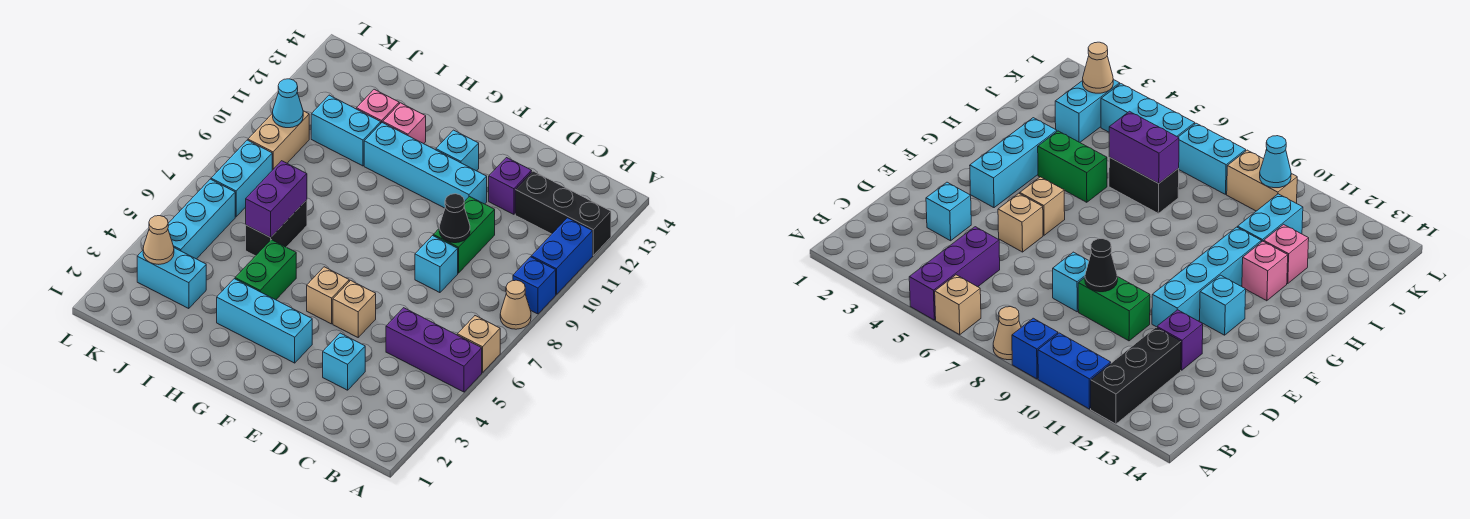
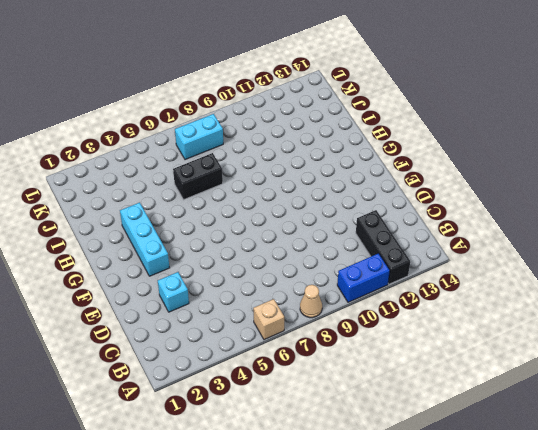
none -> purple brick A5:C5 level 1
none -> blue brick A9 level 1
none -> cyan brick D8 level 1

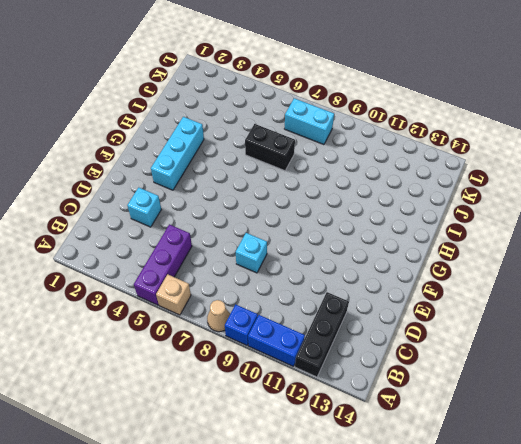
none -> green brick D9:D10 level 1
none -> purple brick D12 level 1
none -> tan brick E5 level 1

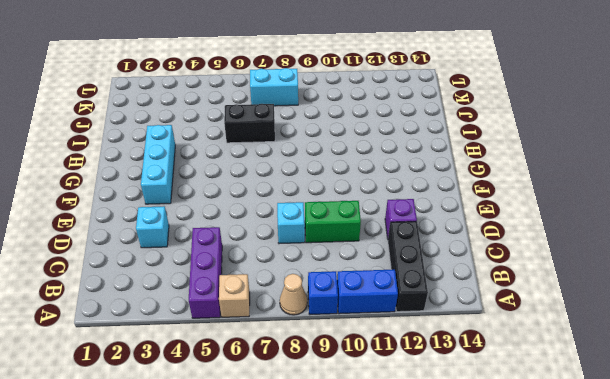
none -> tan brick E5 level 1
none -> cyan brick E11:H11 level 1
none -> tan brick F5 level 1

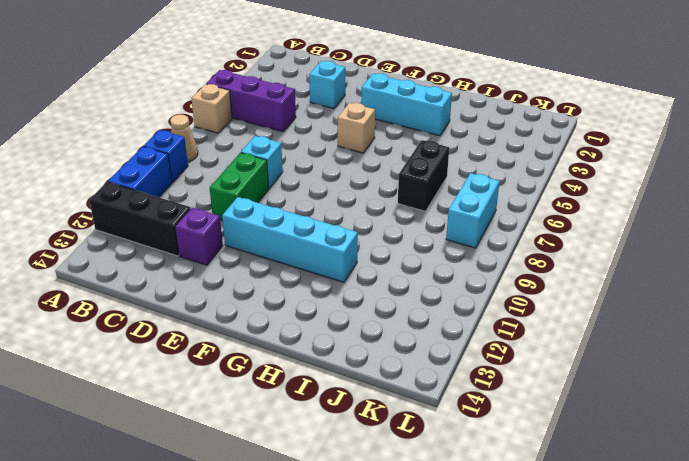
none -> tan brick E5 level 1
none -> cyan brick F12 level 1
none -> green brick H4:H5 level 1

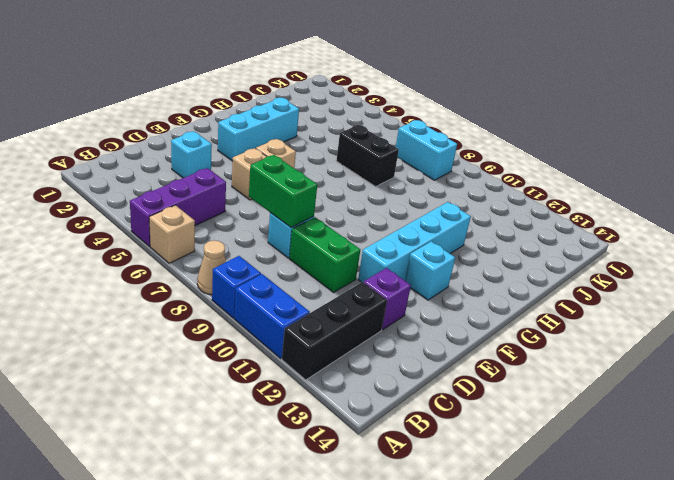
green brick D7:D8 level 2 -> green brick H4:H5 level 1
none -> pink brick H12 level 1
none -> cyan brick I11:J11 level 1
none -> pink brick I12 level 1

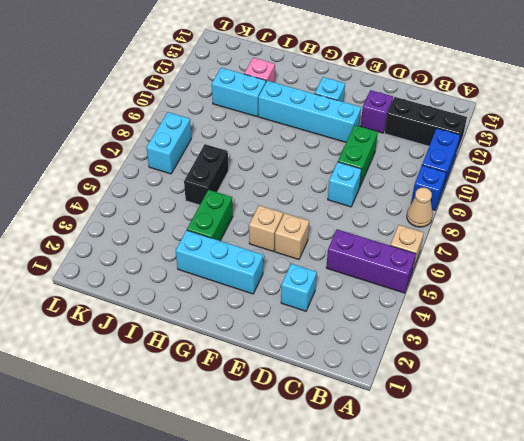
none -> pink brick H12 level 1
none -> cyan brick J3:K3 level 1
none -> cyan brick K4:K6 level 1

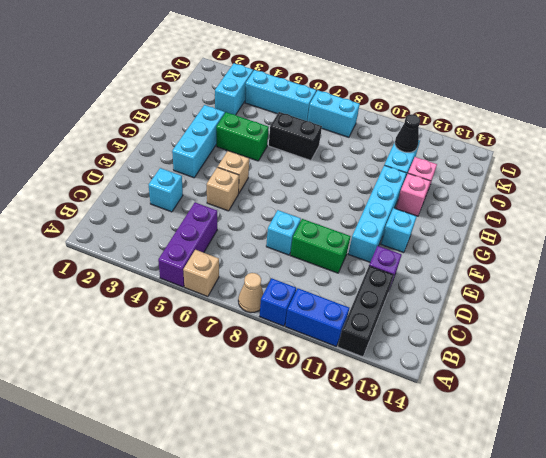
black cone J11 level 2 -> black cone D9 level 2
none -> tan brick K9:K10 level 1
none -> purple brick I6:I7 level 2
none -> tan cone K3 level 2

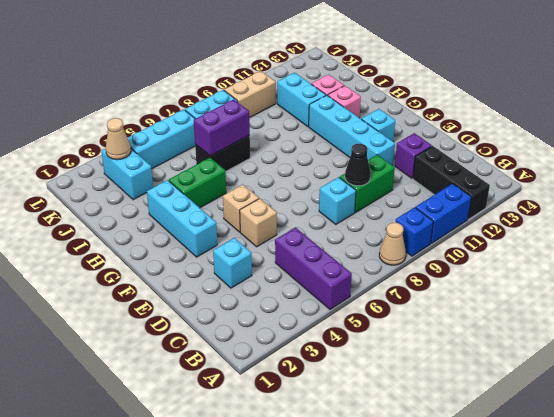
none -> tan brick A6 level 1
none -> cyan cone K10 level 2

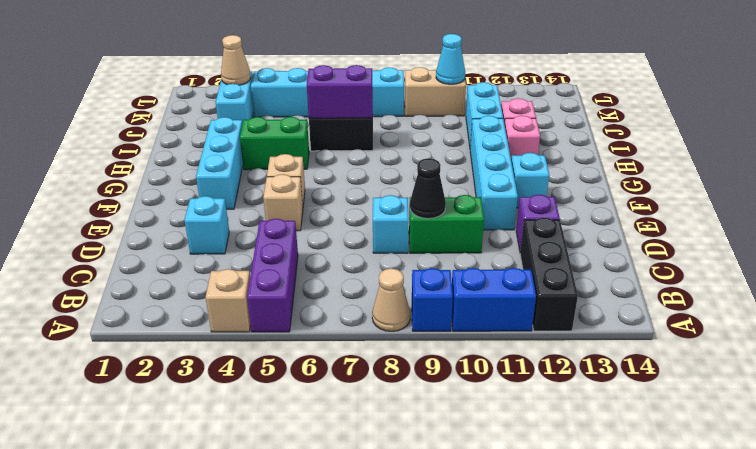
tan brick A4 level 1 -> tan brick A6 level 1

